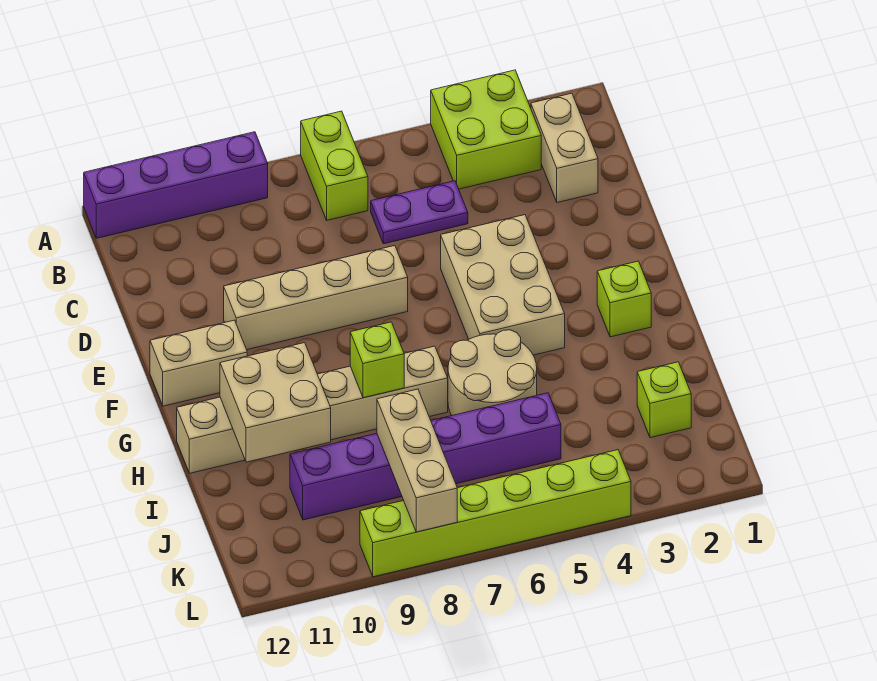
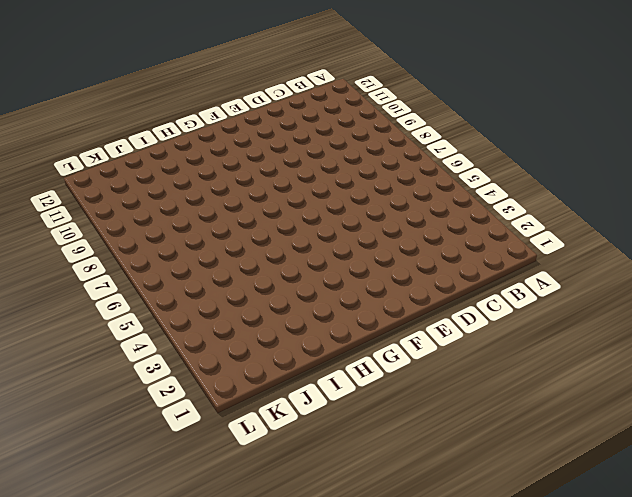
none -> lime brick A3:B4 level 1
none -> lime brick A7:B7 level 1
none -> purple brick A9:A12 level 1

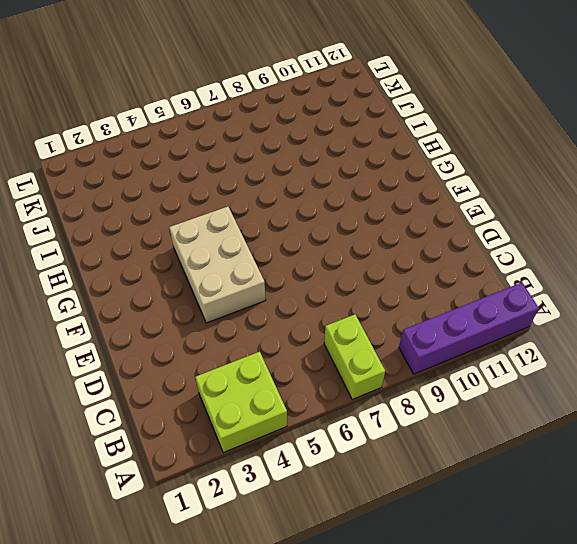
none -> tan brick B2:C2 level 1
none -> purple plate C5:C6 level 1
none -> tan brick E7:E10 level 1

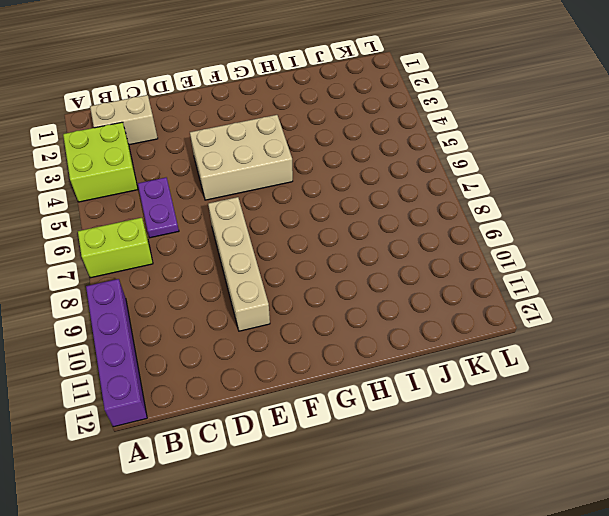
none -> tan brick F11:F12 level 1
none -> lime brick G2 level 1
none -> tan round brick H5:I6 level 1

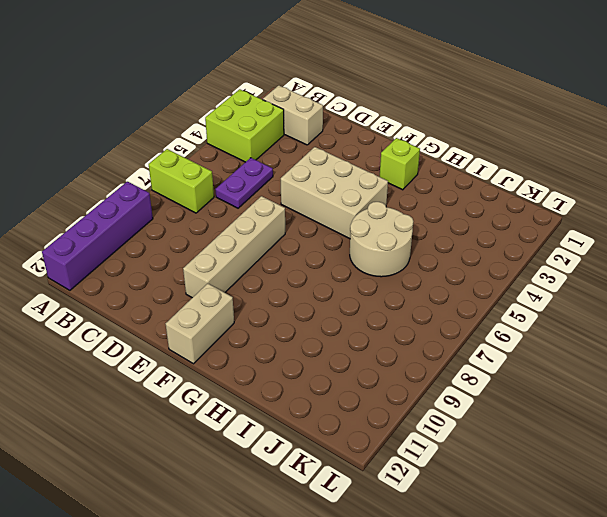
none -> tan brick H7:H12 level 1
none -> lime brick J2 level 1
none -> purple brick J5:J10 level 1

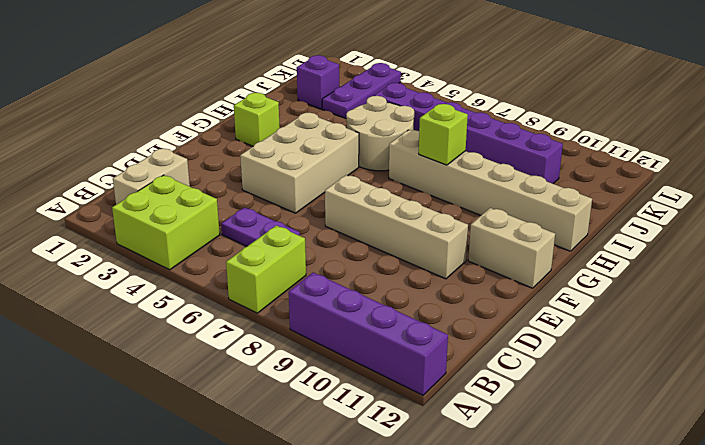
purple brick J2 level 1 -> lime brick J2 level 1
purple plate J3:L3 level 1 -> none
none -> lime brick L4:L9 level 1
none -> tan brick H10:I11 level 2
none -> tan brick J8:L8 level 2

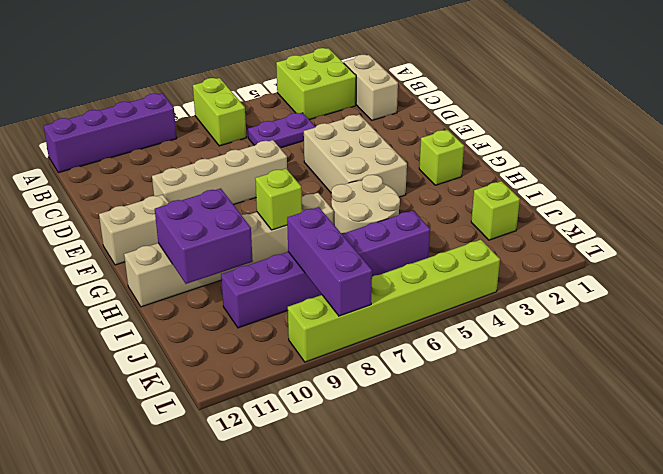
purple brick H10:I11 level 2 -> tan brick H10:I11 level 2
purple brick J8:L8 level 2 -> tan brick J8:L8 level 2

